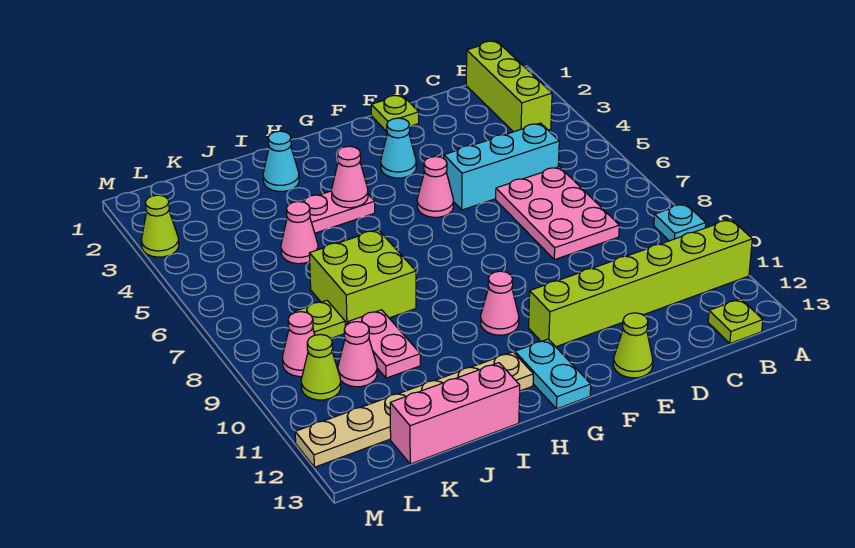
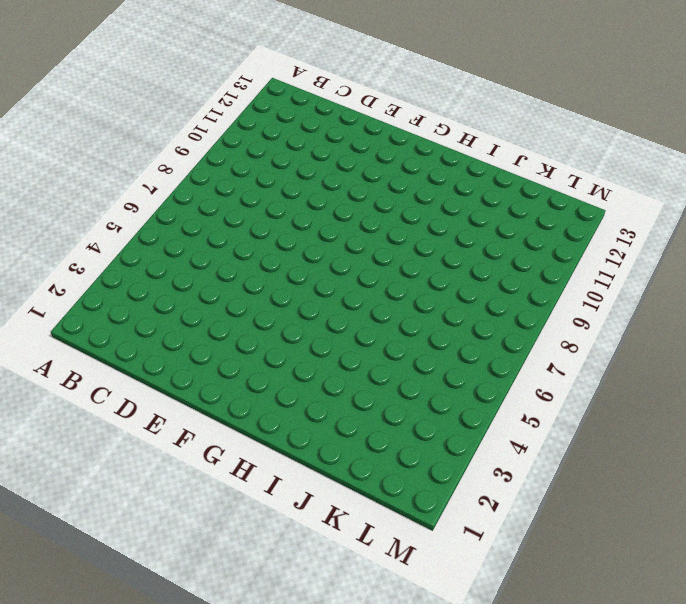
none -> cyan plate A9 level 1
none -> lime brick A11:F11 level 1
none -> lime brick B1:B3 level 1

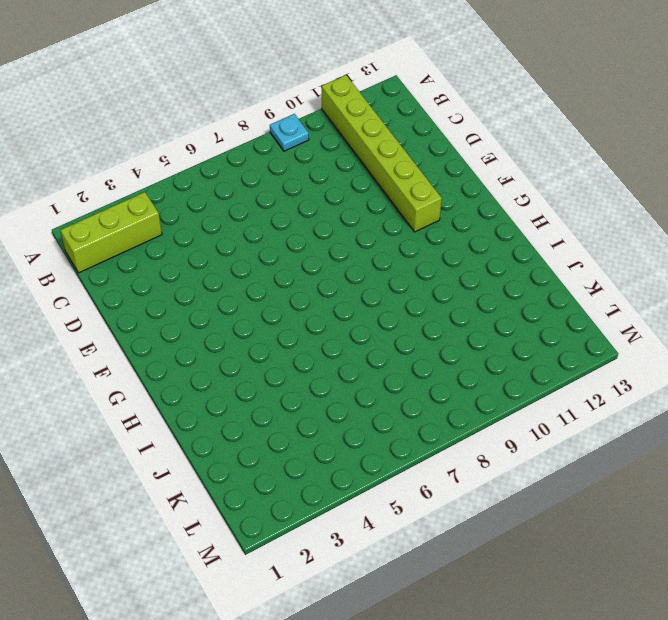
none -> lime plate B13 level 1
none -> cyan brick C5:E5 level 1
none -> pink plate C6:D8 level 1

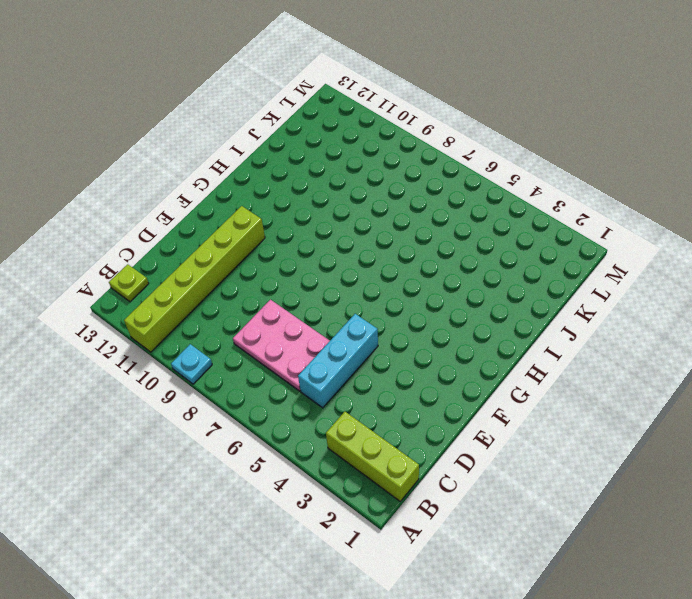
none -> lime plate E1 level 1
none -> lime cone E13 level 1
none -> cyan cone F3 level 1

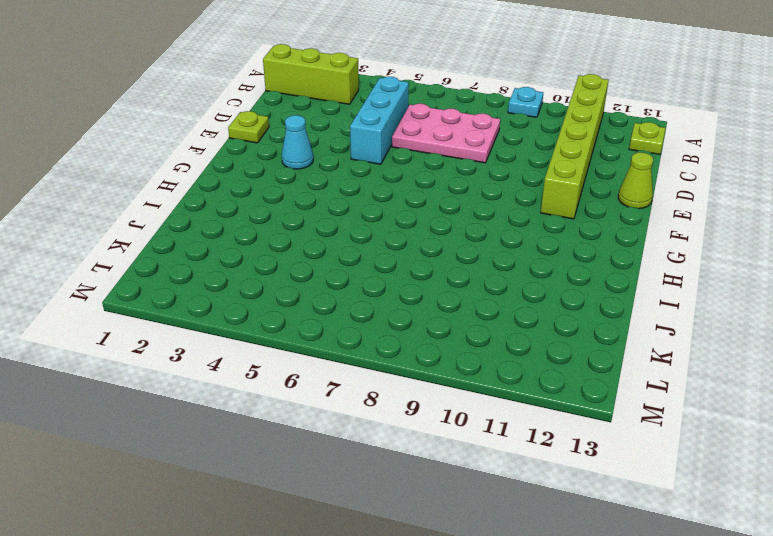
none -> pink cone F5 level 1
none -> pink cone G10 level 1
none -> cyan plate G12:G13 level 1

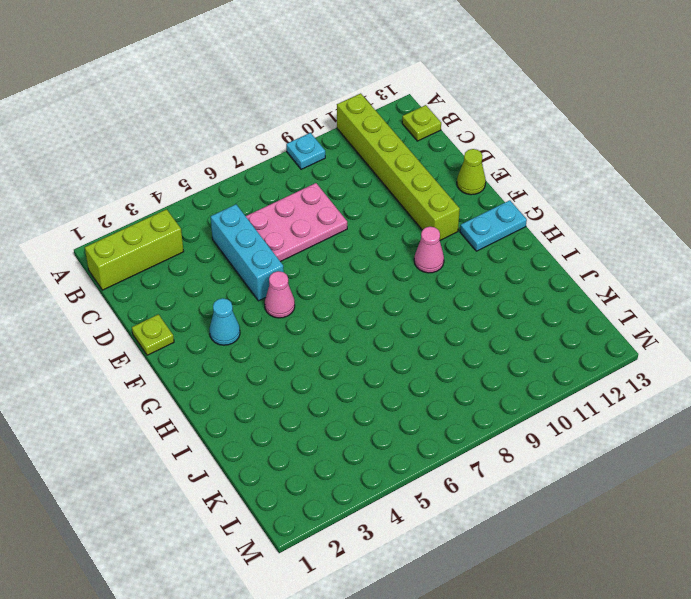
none -> pink plate H4:I4 level 1
none -> tan plate H12:M12 level 1
none -> cyan cone I2 level 1

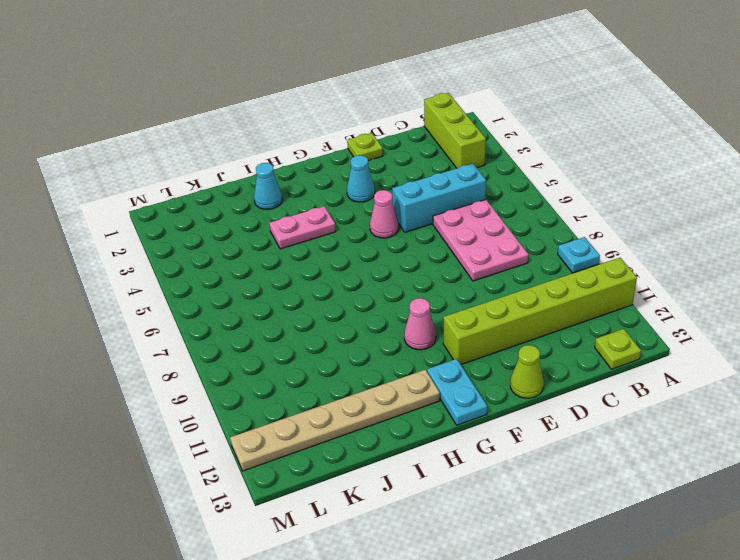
none -> lime brick I7:J8 level 1
none -> pink brick I13:K13 level 1
none -> pink cone J5 level 1

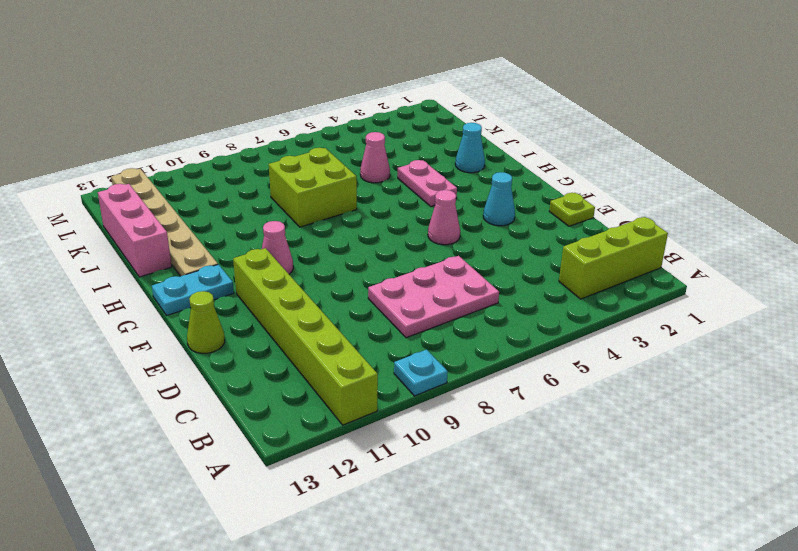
none -> lime plate B13 level 1
none -> cyan brick C5:E5 level 1
none -> pink plate J9:J10 level 1

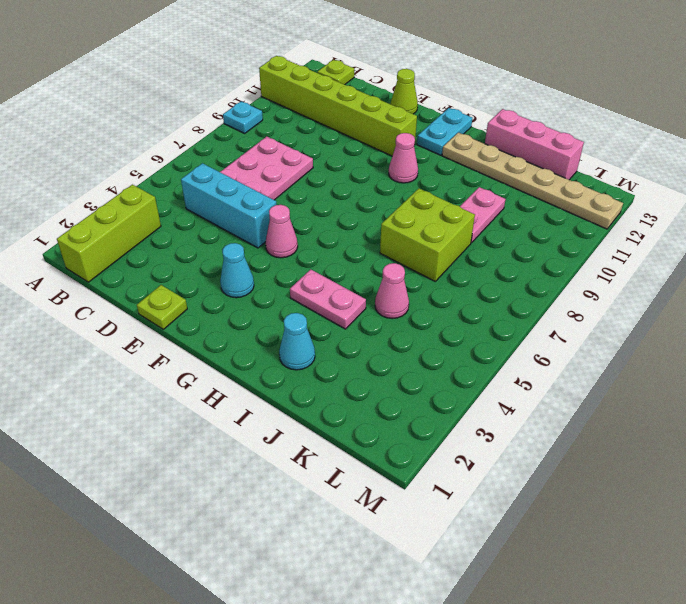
none -> lime plate K8 level 1
none -> pink cone K10 level 1
none -> pink cone L9 level 1

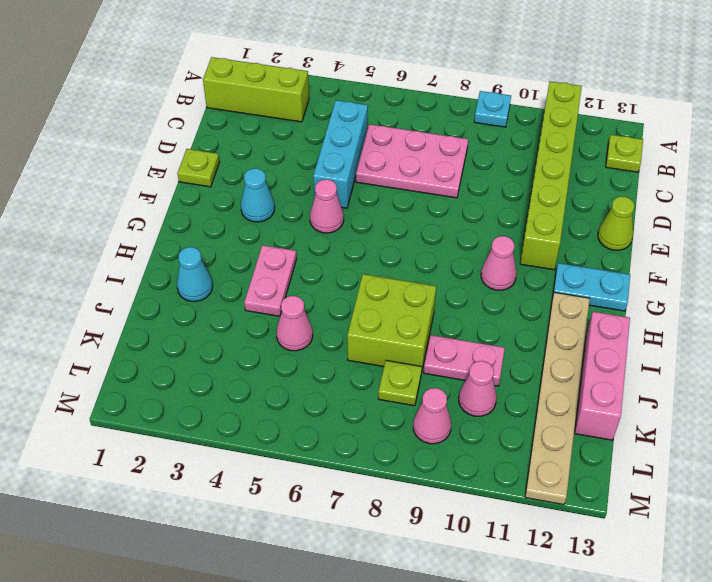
none -> lime cone L10 level 1
none -> lime cone M3 level 1
none -> pink cone H4 level 2

